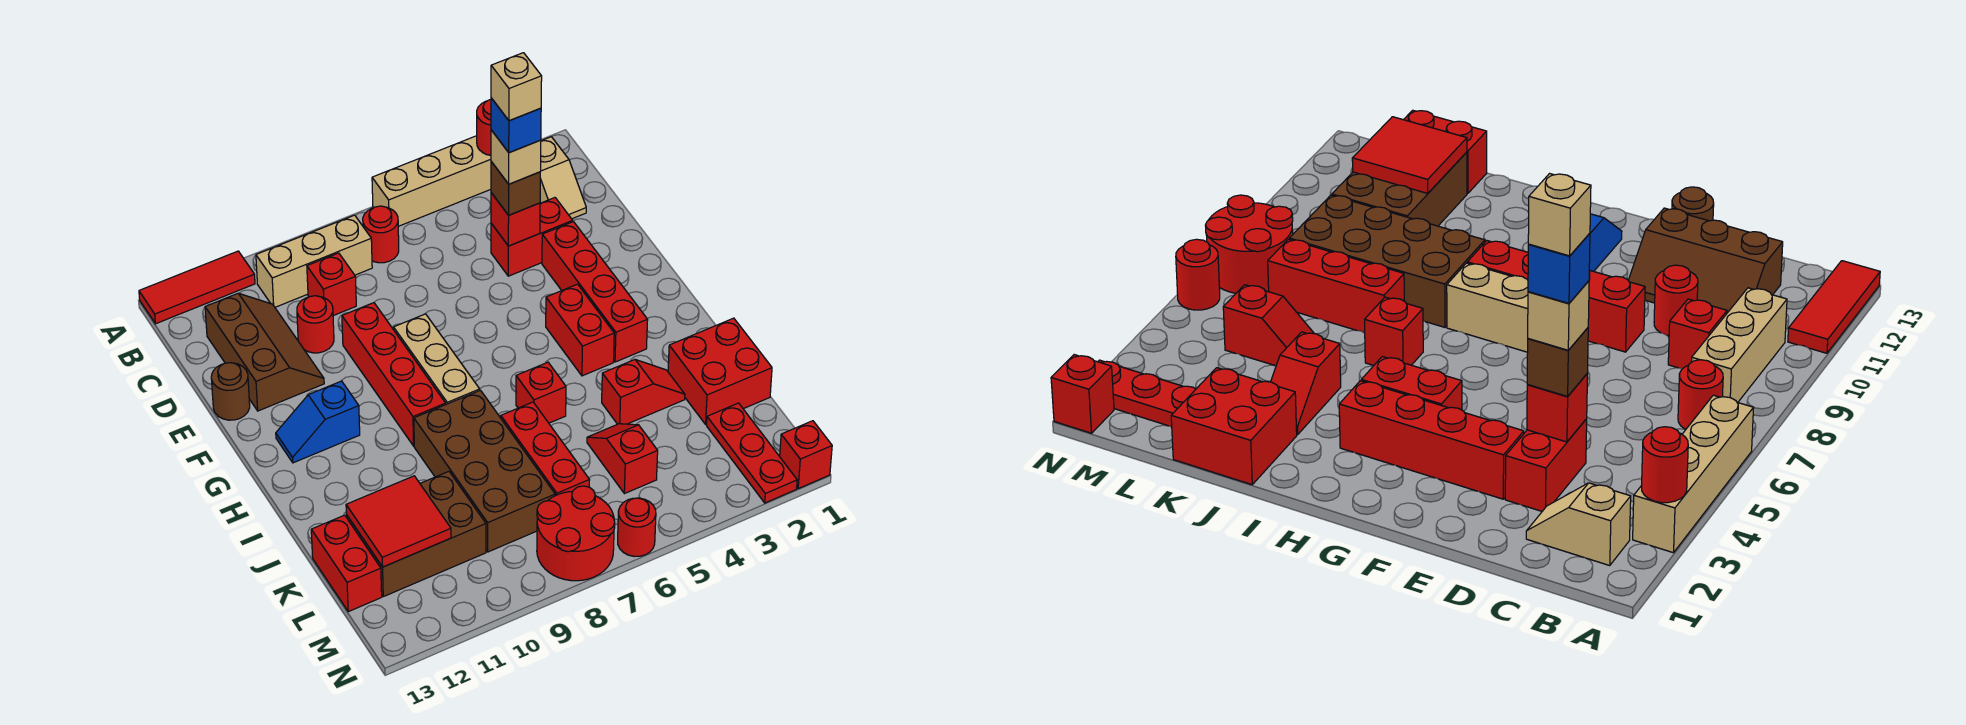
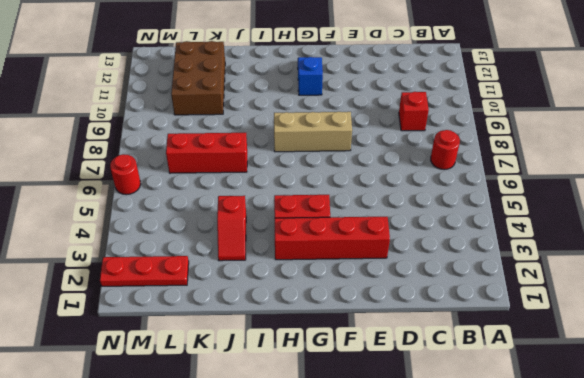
none -> tan brick A3:A6 level 1
none -> red tile A11:A13 level 1
none -> tan slope B2:C2 level 1 top B
none -> tan brick B8:B10 level 1

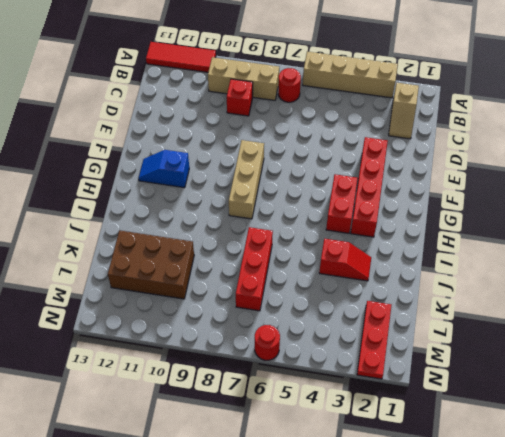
none -> brown slope C11:E12 level 1 top 12
none -> red brick D3:D4 level 1
none -> red round brick D10 level 1
none -> red brick E9:H9 level 1

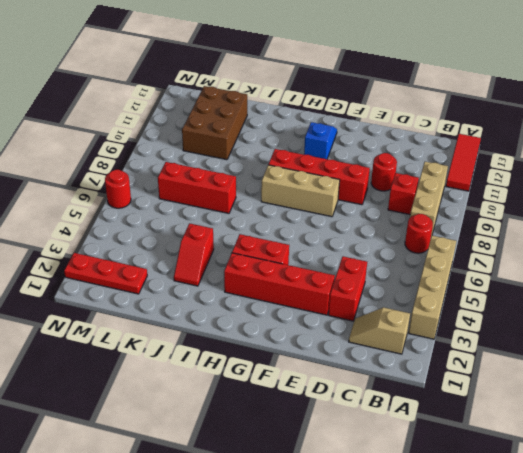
none -> brown slope C11:E12 level 1 top 12
none -> brown round brick E13 level 1
none -> red brick I6 level 1
none -> brown brick I8:L9 level 1

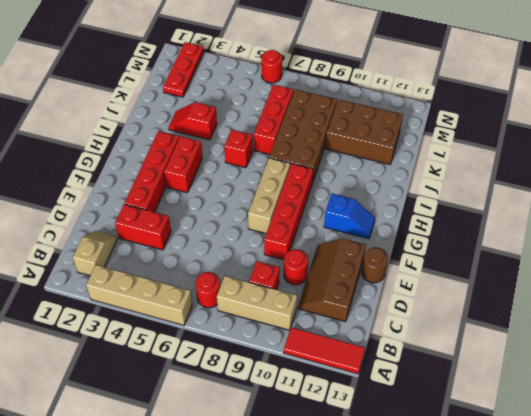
none -> red brick J1:K2 level 1
none -> red slope K5:L5 level 1 top L
none -> red brick K13:L13 level 1
none -> red round brick M7:N8 level 1

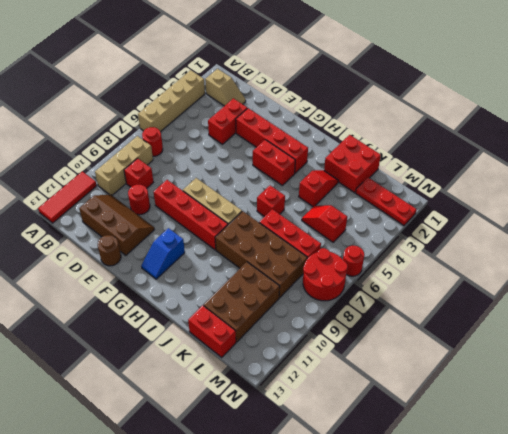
none -> red brick N1 level 1
none -> red round brick A3 level 2
none -> red brick D4 level 2
none -> red tile K11:L12 level 2

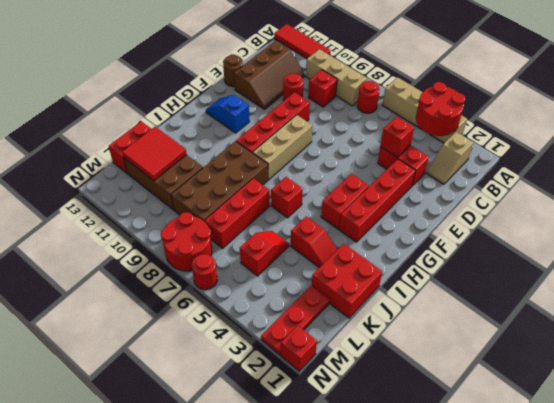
red round brick A3:B4 level 2 -> red round brick A3 level 2
none -> brown brick D4 level 3
none -> tan brick D4 level 4
none -> blue brick D4 level 5
none -> tan brick D4 level 6

